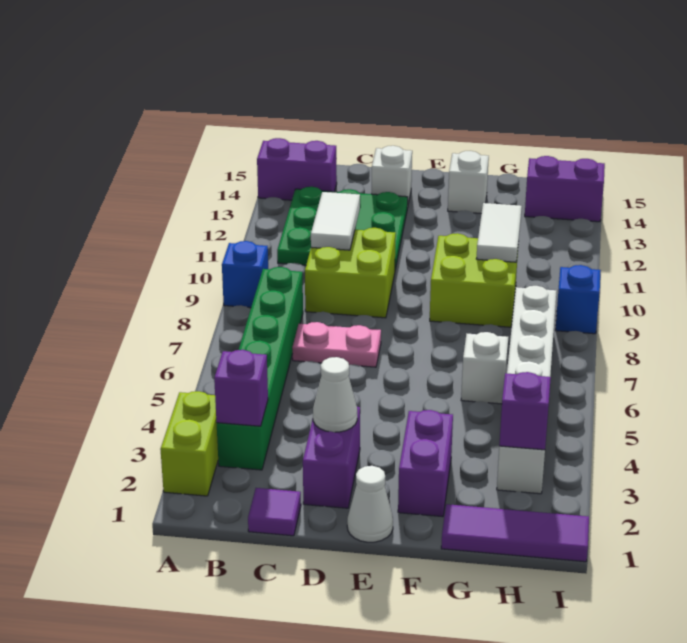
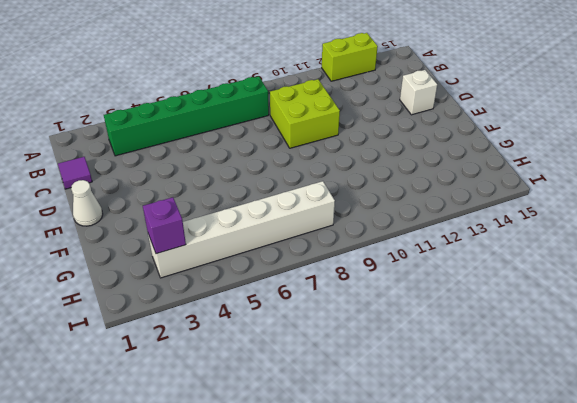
lime brick A12:A13 level 1 -> lime brick A2:A3 level 1
none -> blue brick A9 level 1
none -> purple brick A14:B14 level 1
none -> green plate B11:D13 level 1

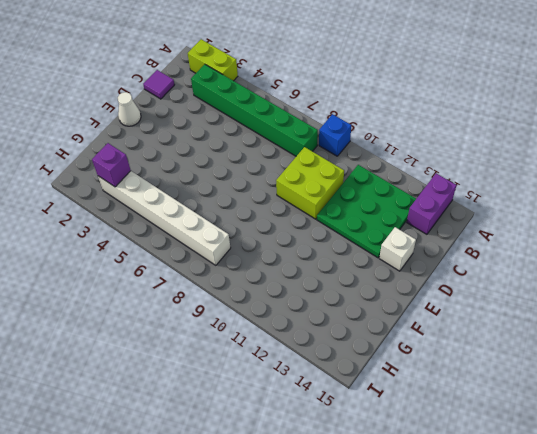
none -> pink plate C7:D7 level 1
none -> purple brick D2:D3 level 1
none -> purple brick F2:F3 level 1

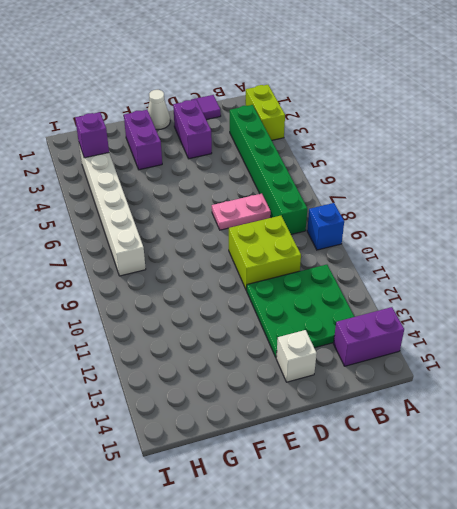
none -> lime brick F9:G10 level 1
none -> white brick F14 level 1
none -> purple tile G1:I1 level 1

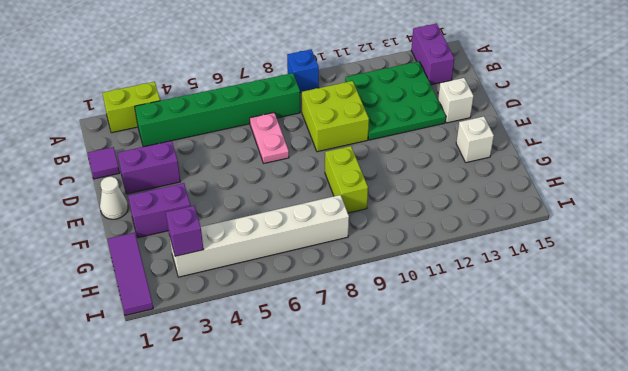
lime brick F9:G9 level 1 -> lime brick F9:G10 level 1
none -> white brick G6 level 1
none -> purple brick H14:I14 level 1
none -> blue brick I9 level 1

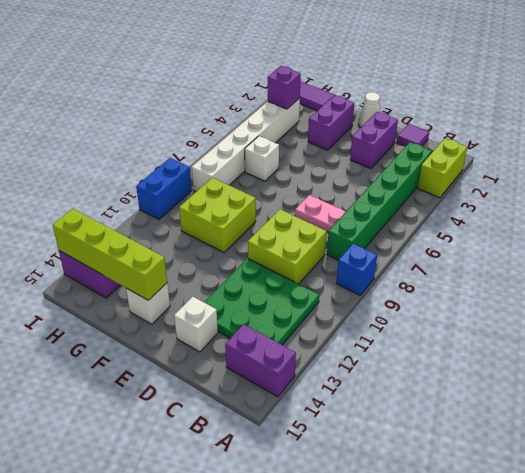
lime brick F14:I14 level 2 -> none
blue brick I9:I10 level 1 -> blue brick I9 level 1
none -> purple brick B3 level 2
none -> white tile C10:C11 level 2
none -> white cone D3 level 2

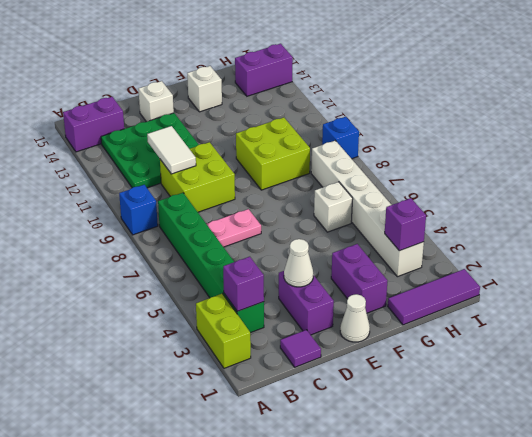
none -> white tile G10:G11 level 2

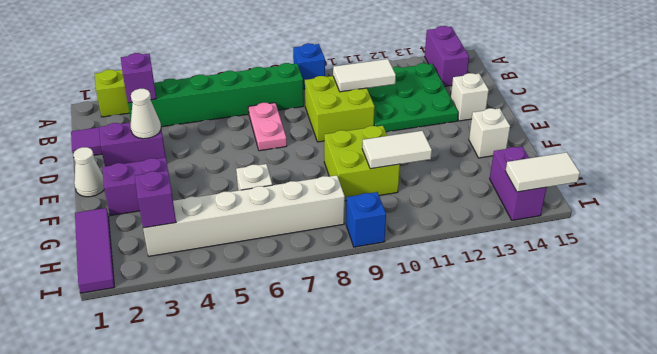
white tile I14:I15 level 2 -> none

